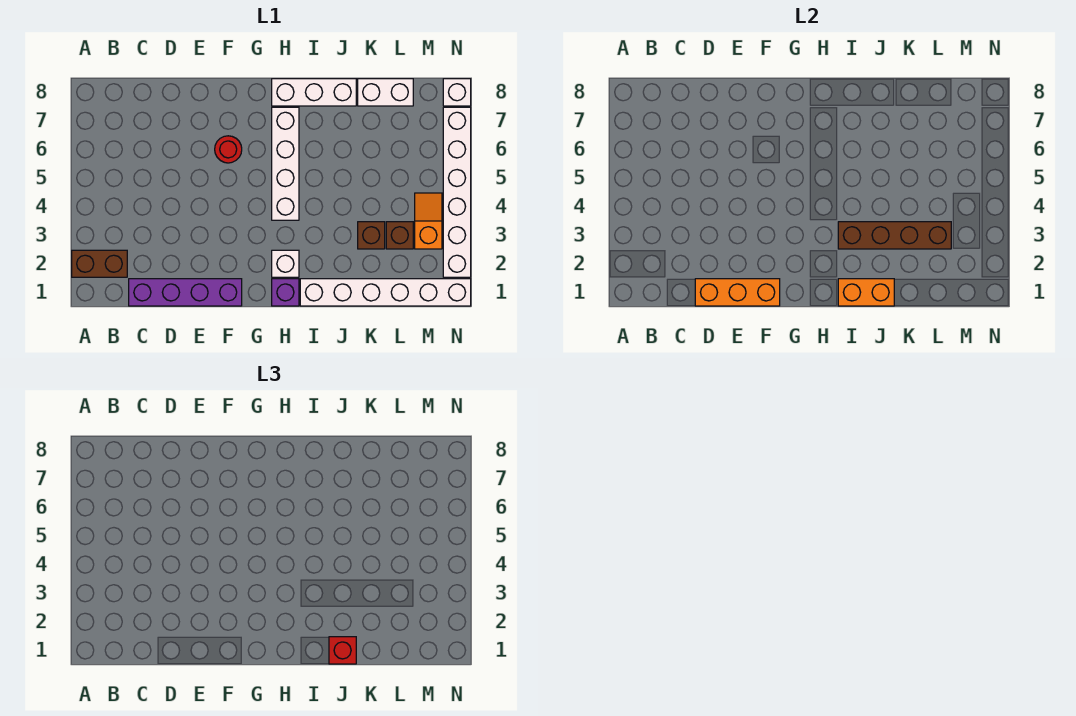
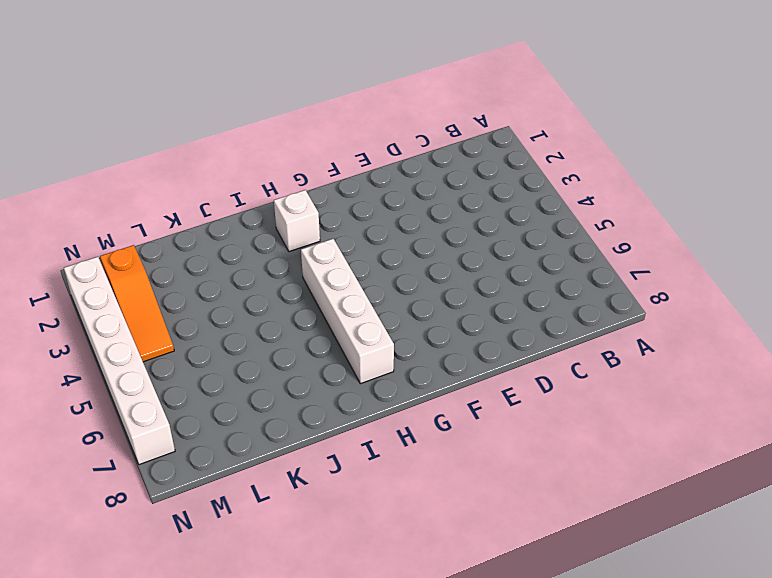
orange slope M2:M4 level 1 top 2 -> orange slope M3:M4 level 1 top 3
none -> brown brick A2:B2 level 1
none -> purple brick C1:F1 level 1
none -> red round brick F6 level 1

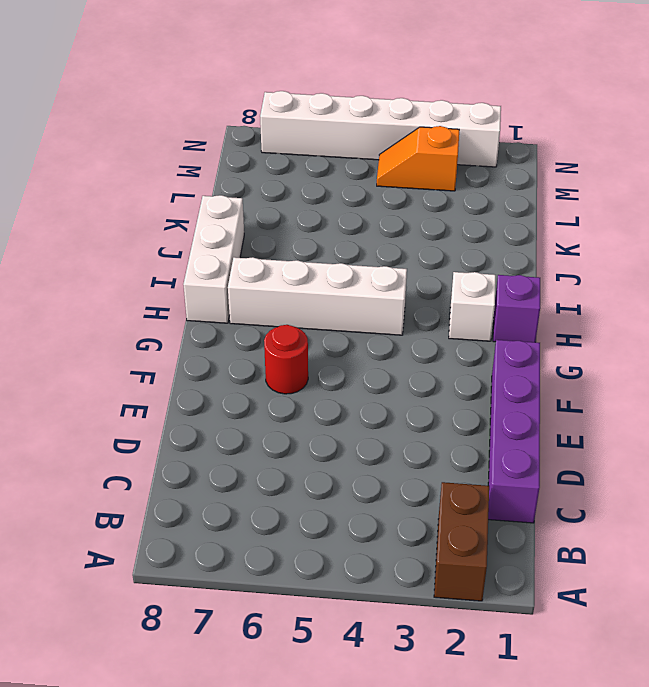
none -> white brick I1:N1 level 1
none -> brown brick K3 level 1
none -> white brick K8:L8 level 1

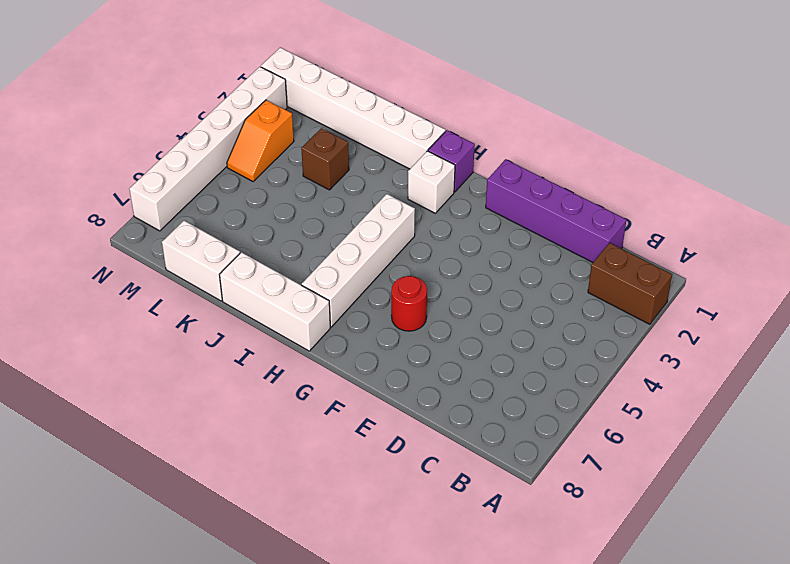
none -> brown brick L3 level 1
none -> white brick N8 level 1
none -> orange brick D1:F1 level 2

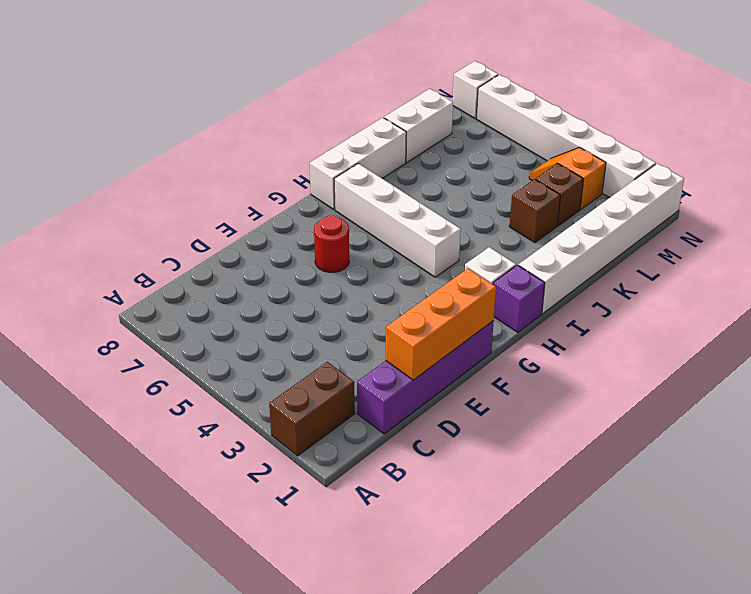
none -> orange brick I1:J1 level 2
none -> brown brick I3:L3 level 2
none -> red brick J1 level 3

